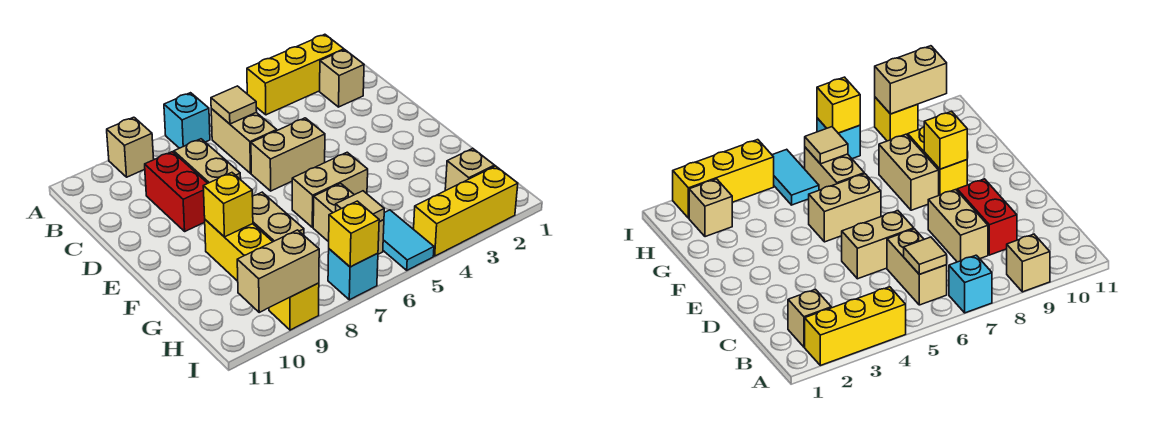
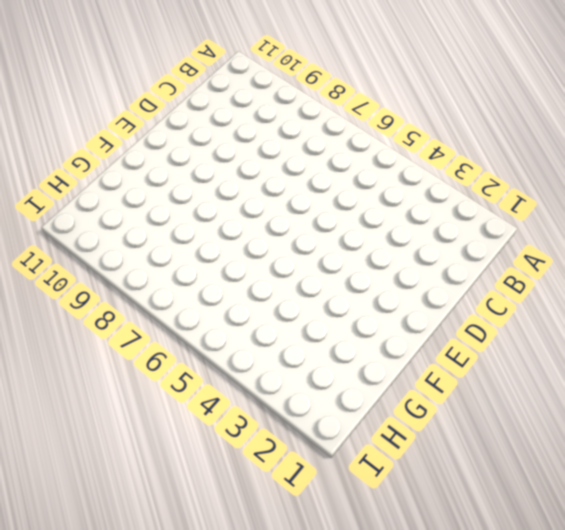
none -> yellow brick A2:A4 level 1
none -> cyan brick A7 level 1
none -> tan brick A9 level 1

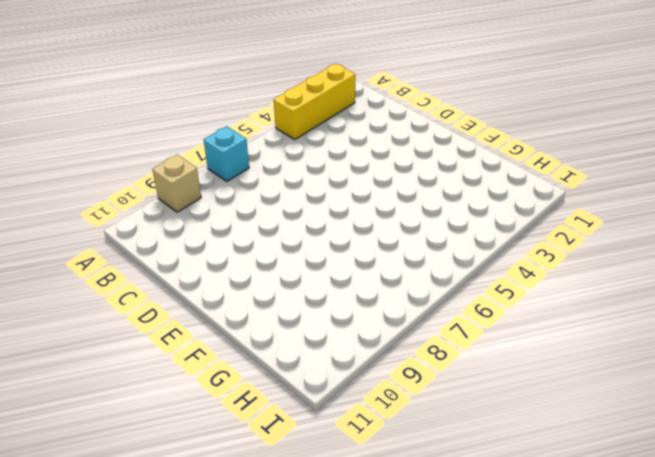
none -> tan brick B2 level 1
none -> tan brick B6:C6 level 1
none -> tan brick C8:D8 level 1

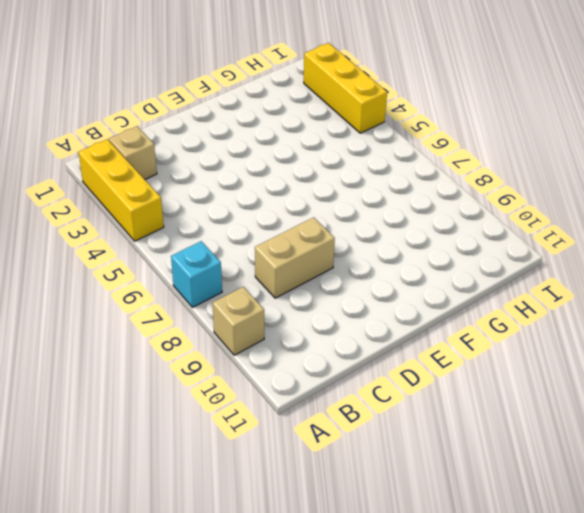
none -> tan brick B6:C6 level 1
none -> red brick C9:D9 level 1
none -> tan brick D5:D6 level 1

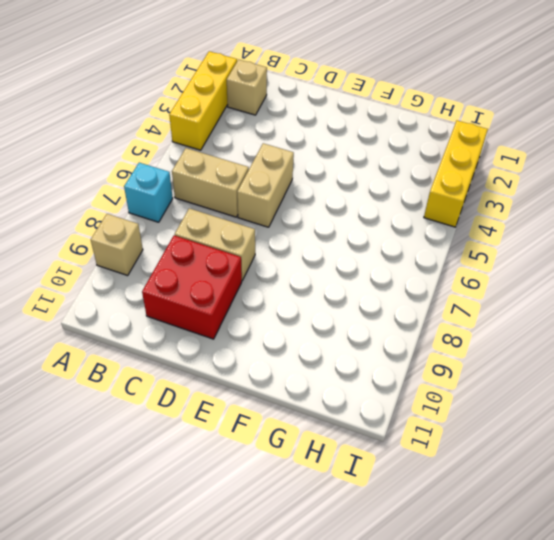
red brick C9:D10 level 1 -> red brick C9:D9 level 1
none -> tan brick F5:F6 level 1
none -> tan brick F8:G8 level 1
none -> yellow brick F9:G9 level 1

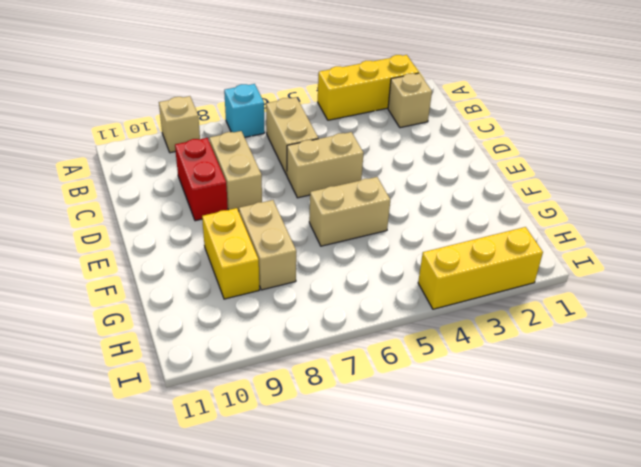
none -> tan brick G6:H6 level 1
none -> tan brick H2 level 1
none -> cyan tile H5:I5 level 1

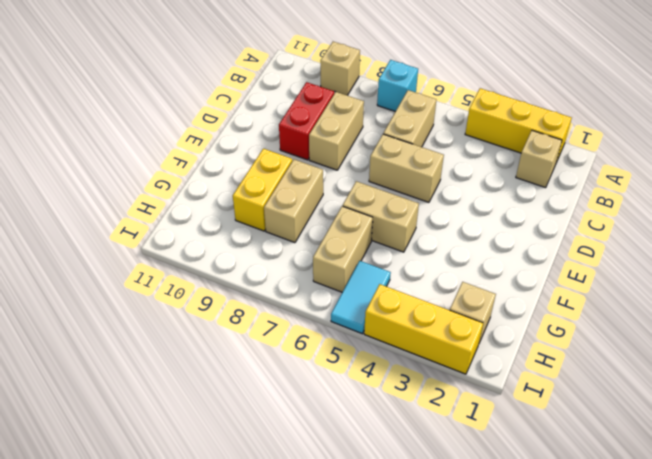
none -> cyan brick I7 level 1
none -> yellow brick I9 level 1
none -> tan tile B6 level 2

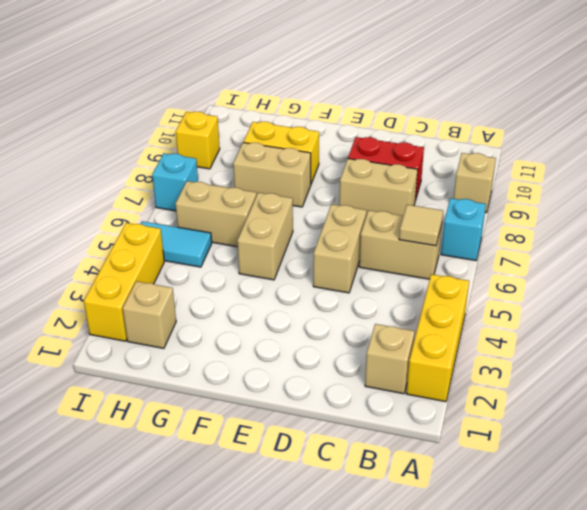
none -> yellow brick F9 level 2
none -> tan tile H6 level 2
none -> yellow brick I7 level 2

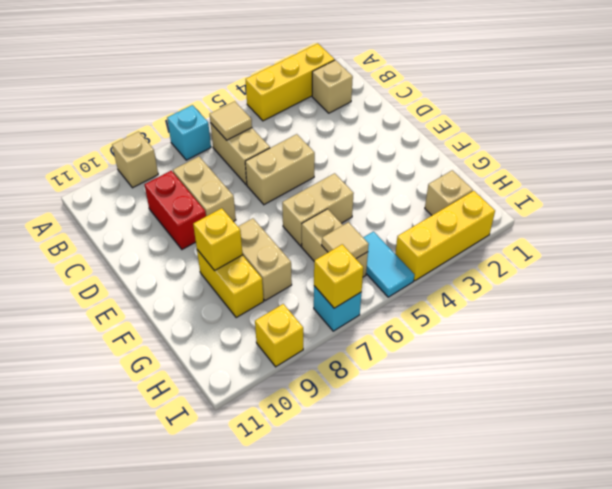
none -> tan brick I9:I10 level 2

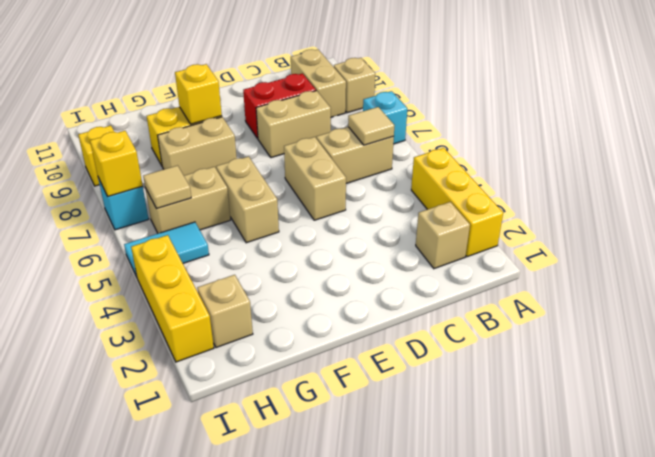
tan brick B9:B10 level 1 -> tan brick I9:I10 level 2

